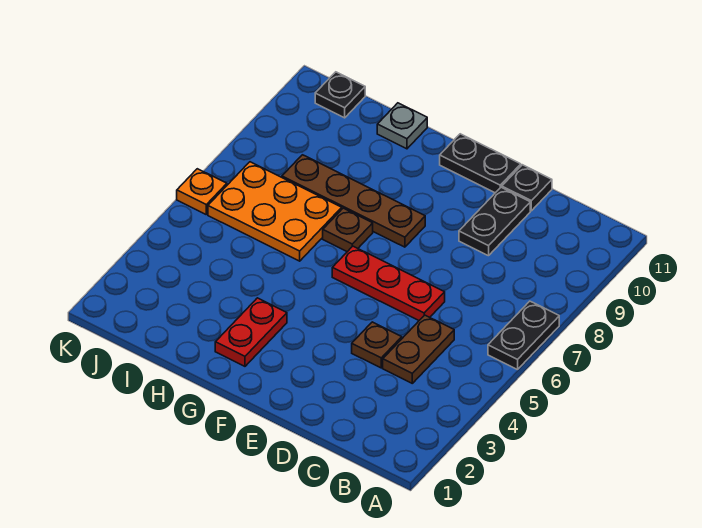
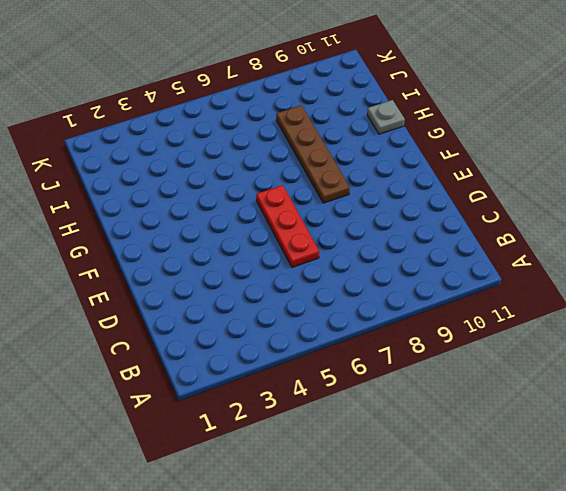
none -> black plate A6:A7 level 1
none -> brown plate C4:C5 level 1
none -> brown plate D4 level 1

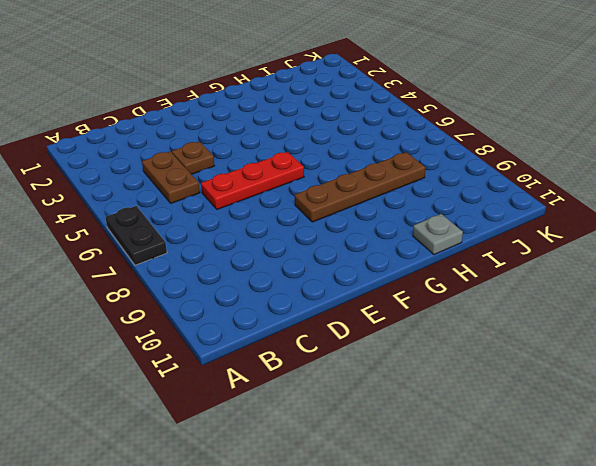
none -> black plate D9:D10 level 1
none -> black plate D11 level 1
none -> black plate E11:F11 level 1

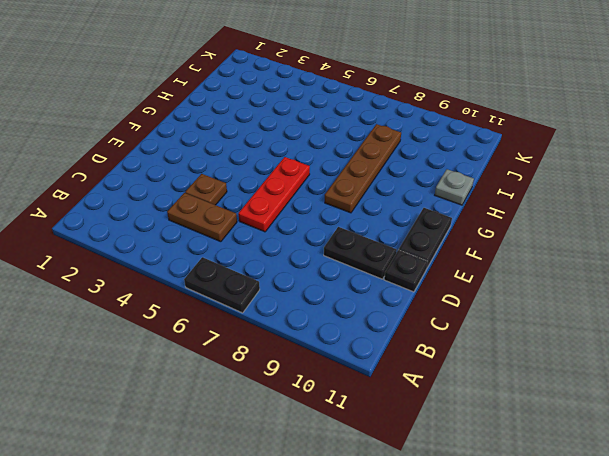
none -> red plate G2:G3 level 1
none -> brown plate G7 level 1
none -> orange plate H6:J7 level 1

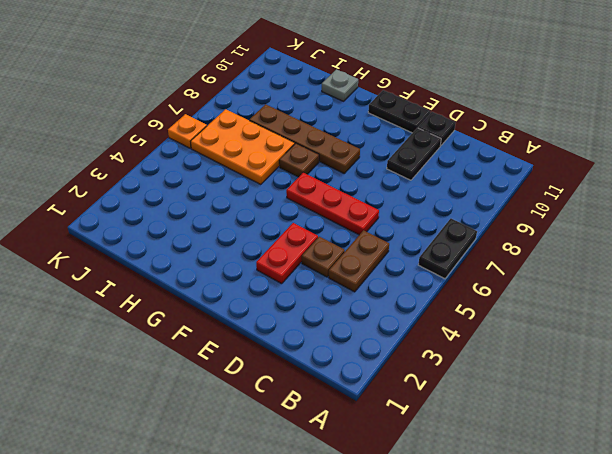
red plate E3:E4 level 1 -> red plate G2:G3 level 1
none -> black plate J11 level 1

